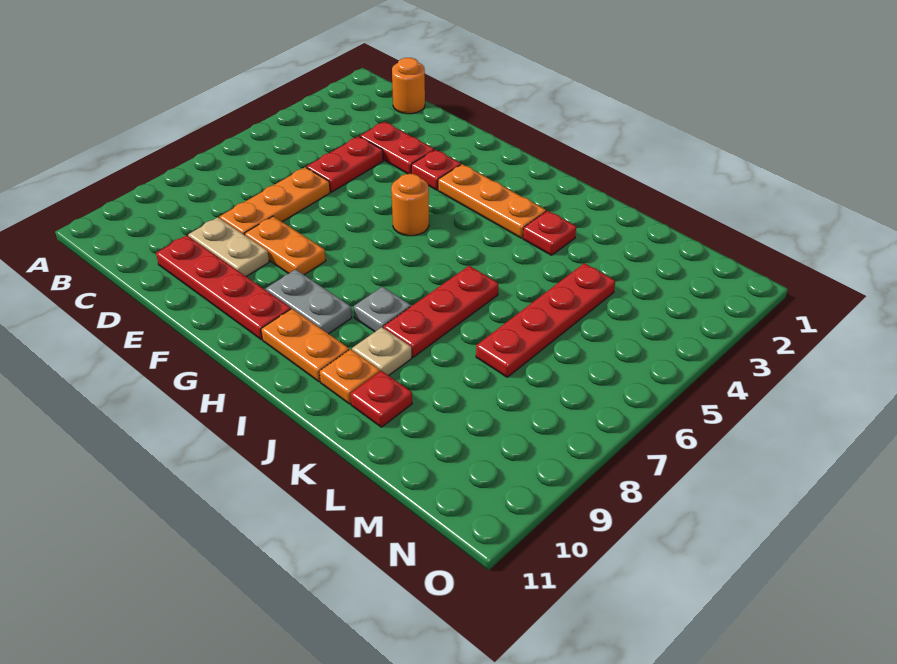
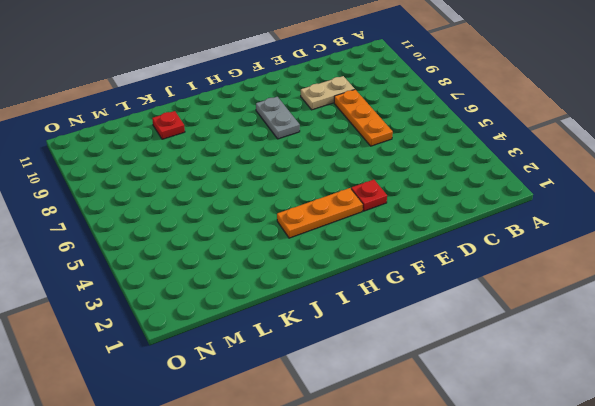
grey plate G8:G9 level 1 -> grey plate G9:H9 level 1
none -> orange round brick C1 level 1
none -> red plate D3:E3 level 1
none -> red plate D4:D5 level 1

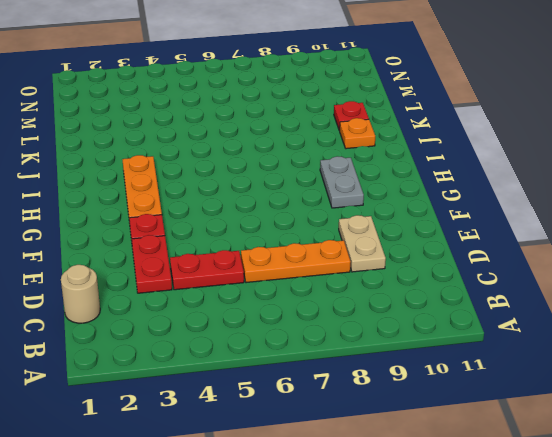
tan round brick C1 level 1 -> orange round brick C1 level 1
none -> red plate D10:G10 level 1
none -> orange plate E8:F8 level 1
none -> orange round brick G5 level 1

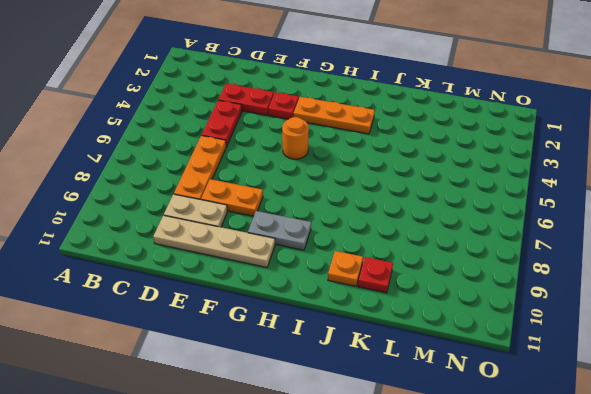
tan plate D10:G10 level 1 -> red plate D10:G10 level 1
none -> orange round brick C1 level 1
none -> orange plate H10:I10 level 1
none -> grey plate I8 level 1

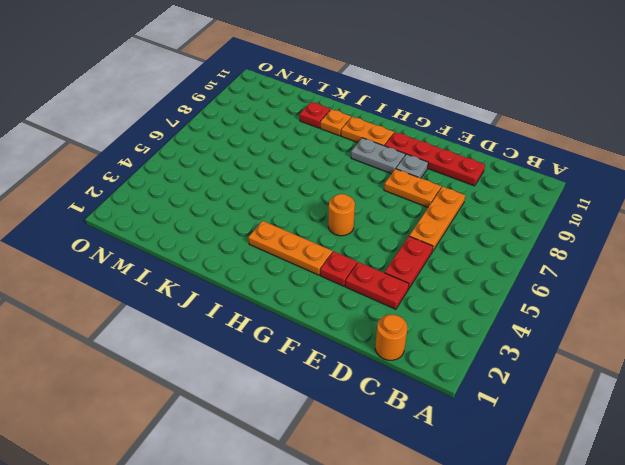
grey plate F9 level 1 -> grey plate I8 level 1
none -> tan plate D9:E9 level 1
none -> red plate J3 level 1
none -> red plate J6:J8 level 1

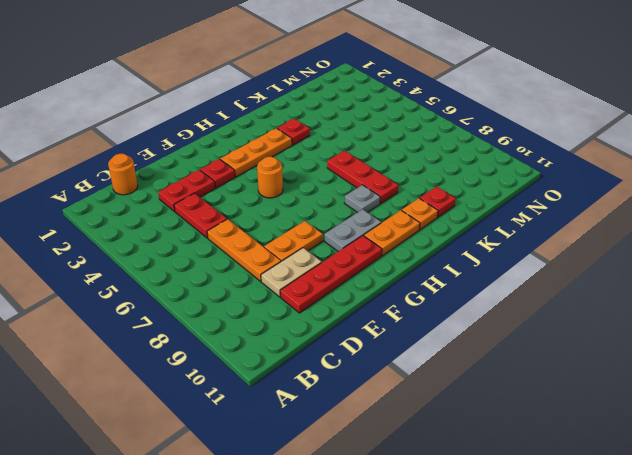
none -> tan plate J9 level 1
none -> red plate L4:L7 level 1

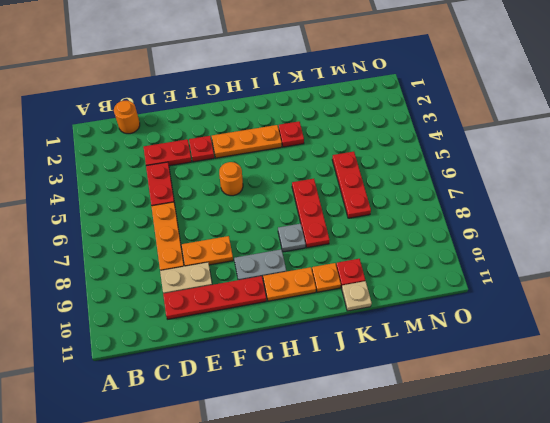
tan plate K11 level 1 -> tan plate J9 level 1
red plate L5:L7 level 1 -> red plate L4:L7 level 1

